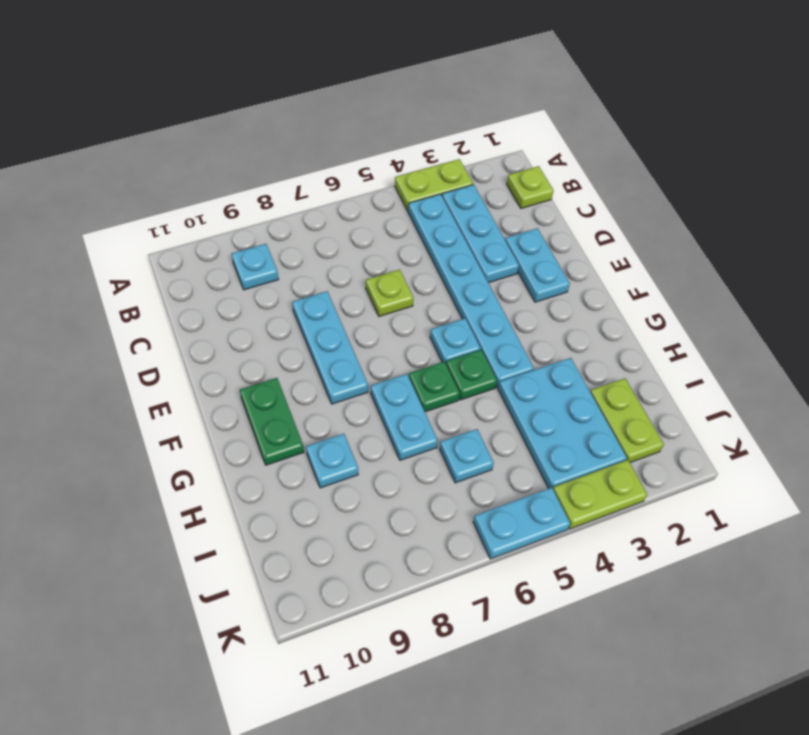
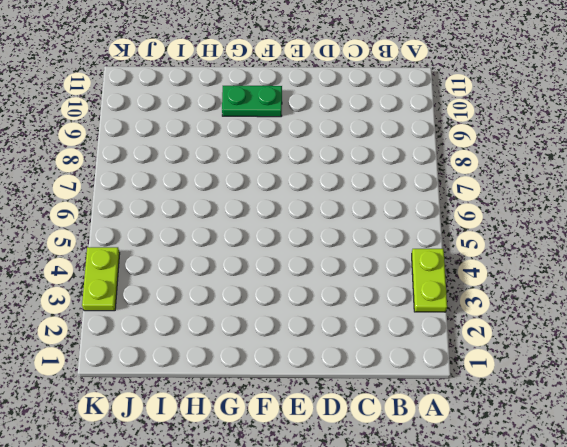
none -> lime plate B1 level 1
none -> cyan plate B3:D3 level 1
none -> cyan plate B4:G4 level 1

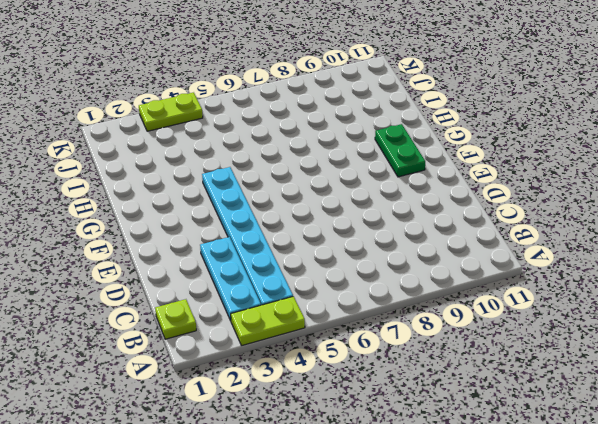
none -> cyan plate B9 level 1
none -> cyan plate D2:E2 level 1
none -> lime plate D6 level 1

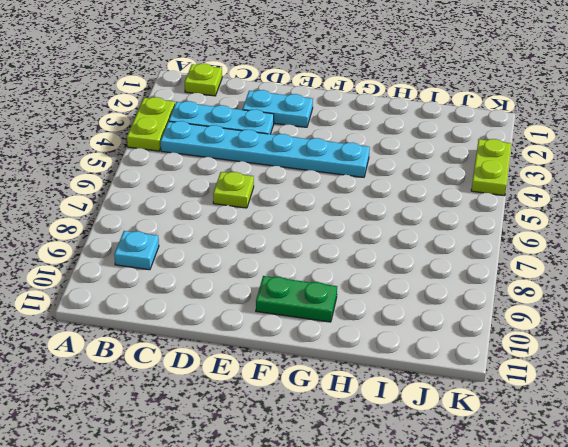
none -> cyan plate D8:F8 level 1
none -> cyan plate F5 level 1
none -> green plate G5 level 1

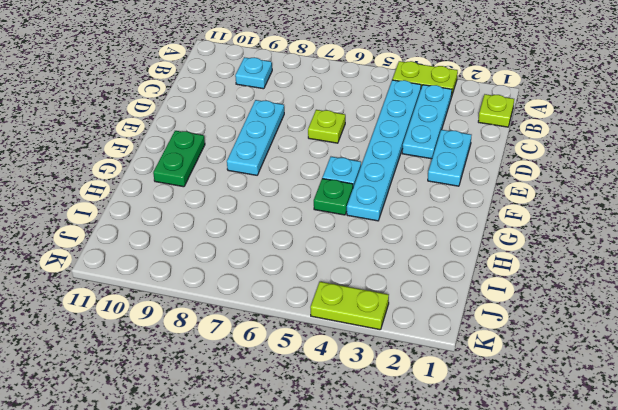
none -> green plate G6 level 1
none -> cyan plate G7:H7 level 1
none -> cyan plate H3:J4 level 1

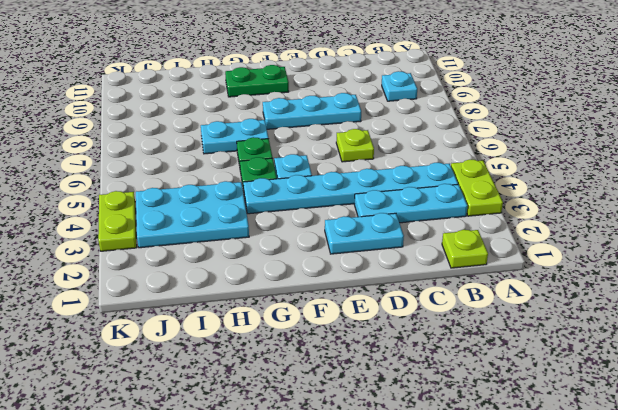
none -> cyan plate H9 level 1
none -> lime plate I2:J2 level 1
none -> cyan plate I6 level 1

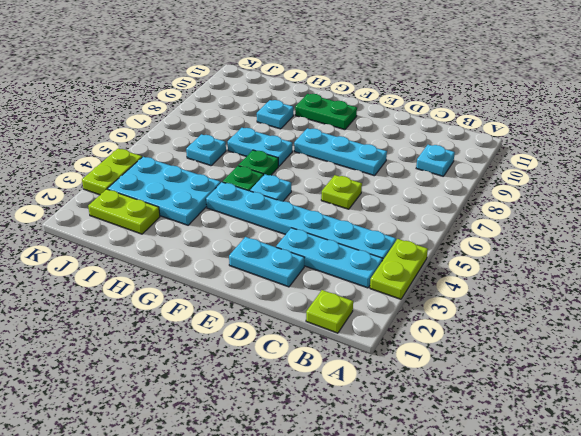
none -> cyan plate K5:K6 level 1

